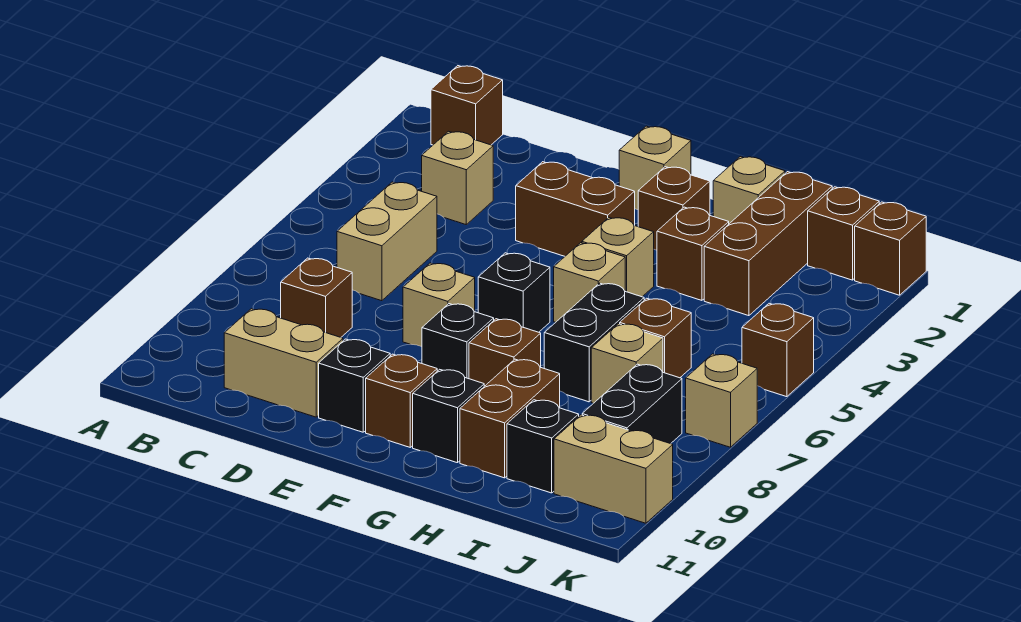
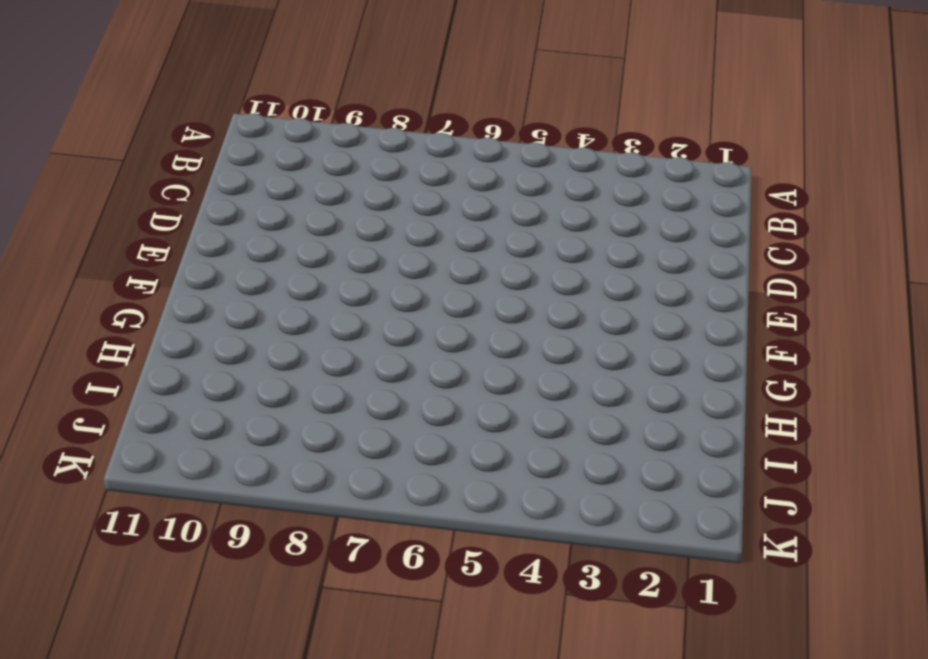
none -> brown brick B1 level 1
none -> tan brick C3 level 1
none -> tan brick C5:C6 level 1
none -> brown brick C8 level 1

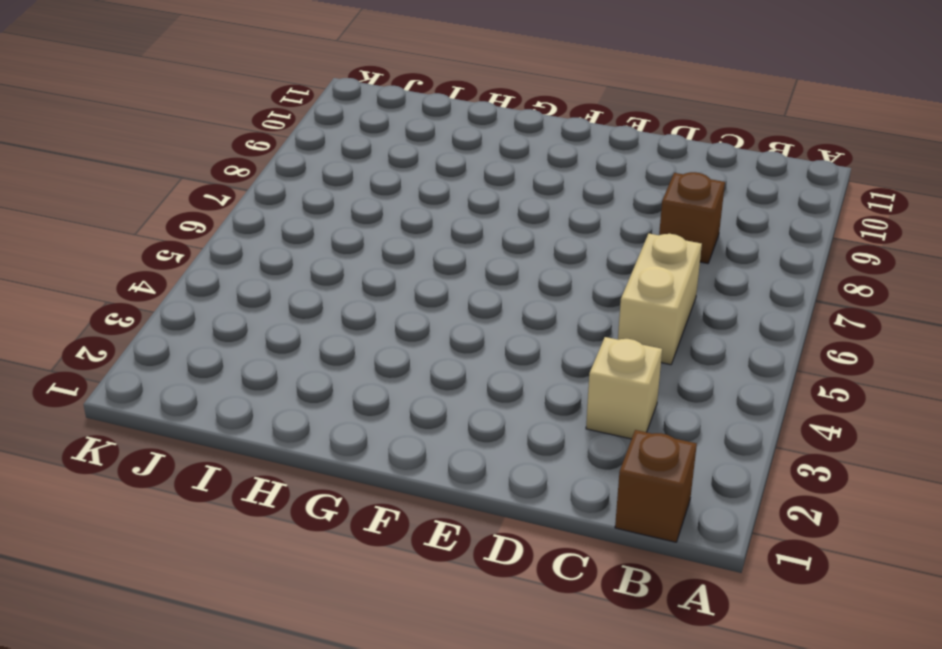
none -> tan brick C10:D10 level 1
none -> brown brick E3:F3 level 1
none -> tan brick E7 level 1
none -> black brick E10 level 1

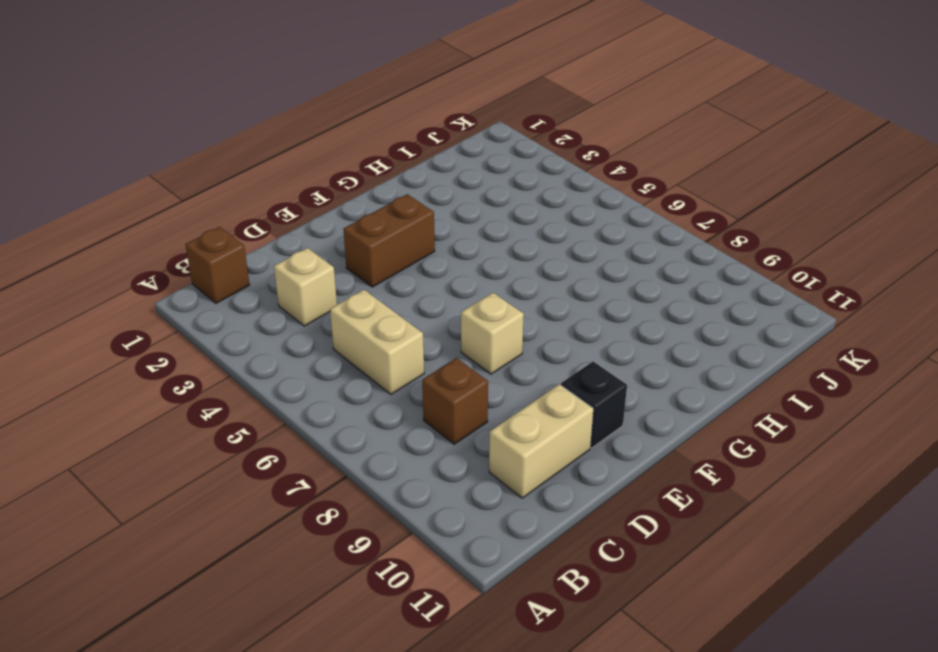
none -> tan brick F1 level 1
none -> black brick F6 level 1
none -> black brick F8 level 1
none -> brown brick F10 level 1

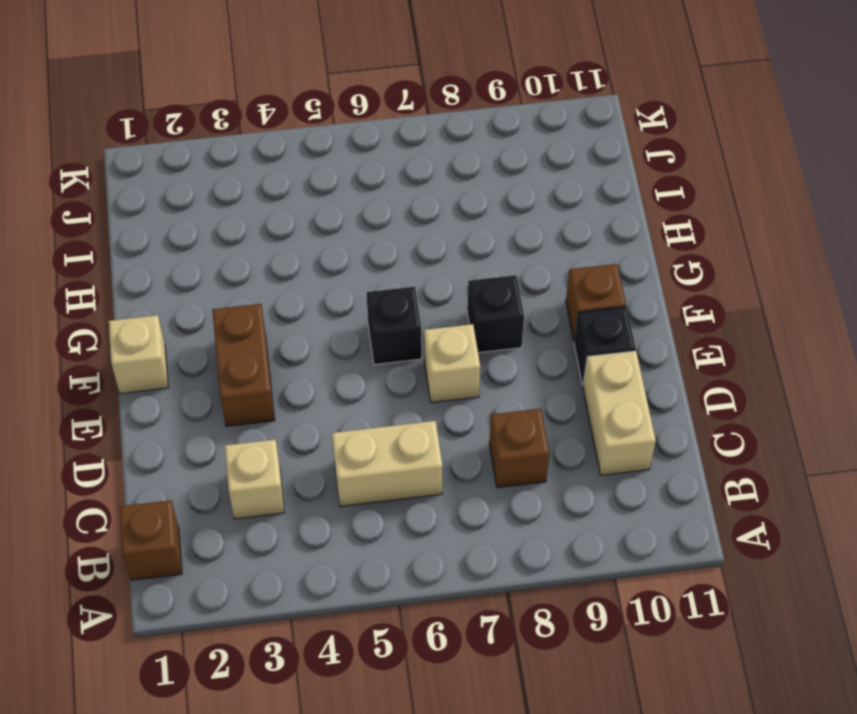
none -> brown brick G2 level 1
none -> tan brick G4 level 1
none -> tan brick G5 level 1
none -> brown brick G8 level 1

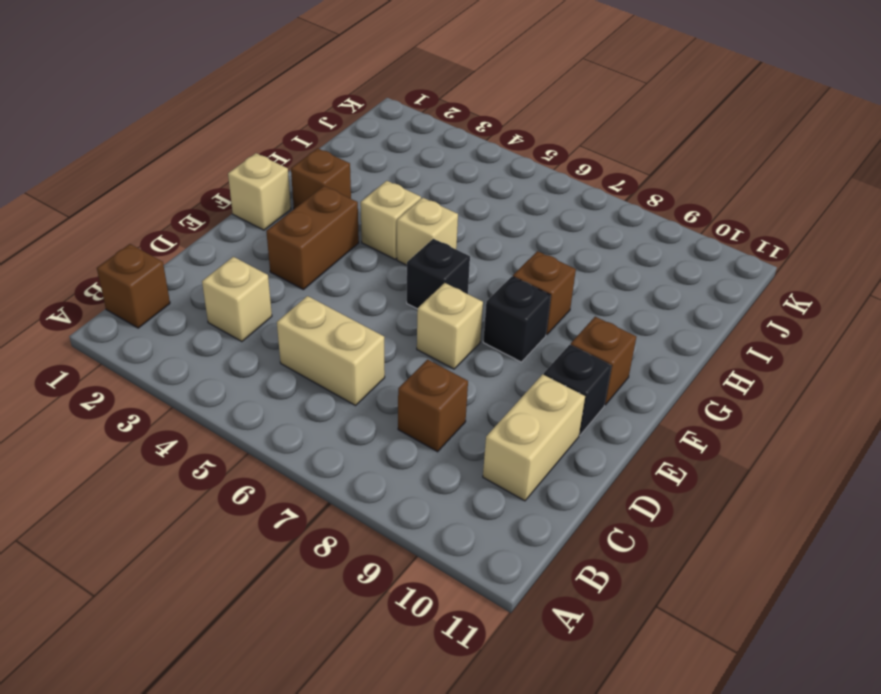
none -> black brick G10 level 1
none -> tan brick H1 level 1
none -> brown brick H3 level 1
none -> black brick H6:H7 level 1

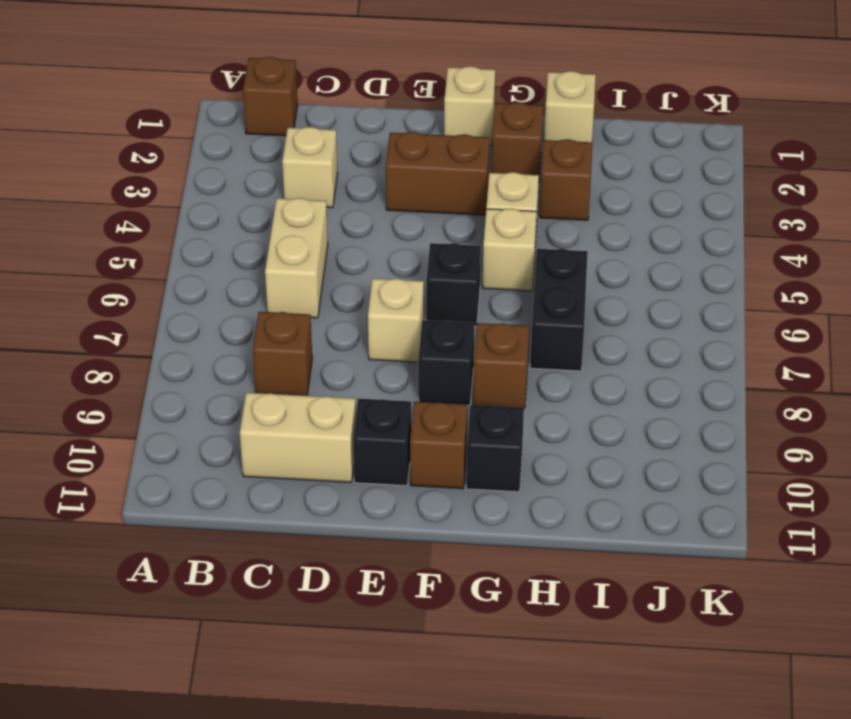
none -> brown brick H9:H10 level 1
none -> brown brick I1:I3 level 1
none -> brown brick I6 level 1
none -> tan brick I7 level 1

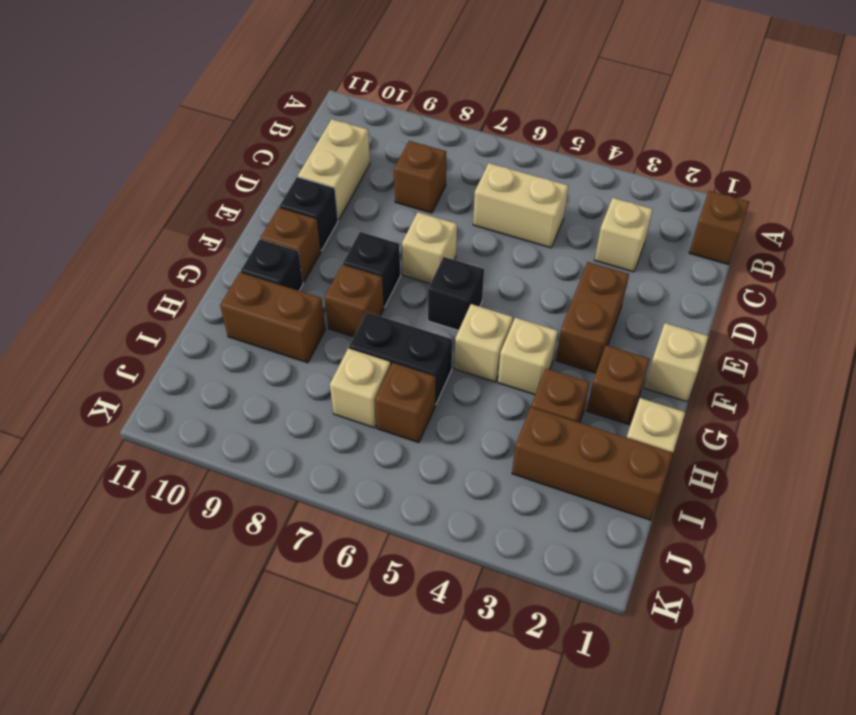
none -> black brick I10 level 1
none -> brown brick J1 level 1
none -> black brick J8:J9 level 1
none -> tan brick J10:K10 level 1

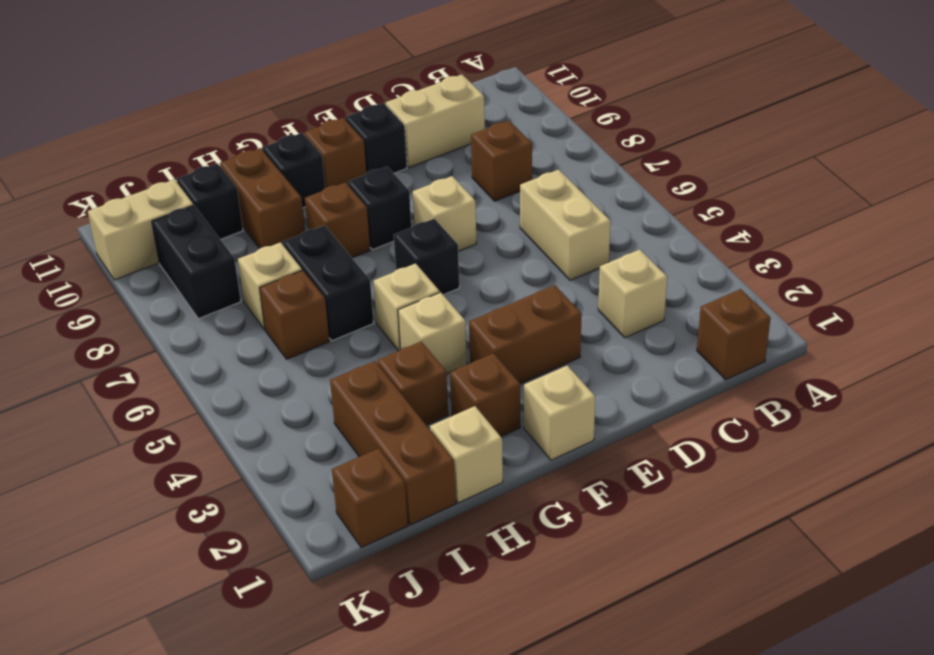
none -> brown brick K1 level 1
none -> brown brick K5 level 1
none -> tan brick K7 level 1

